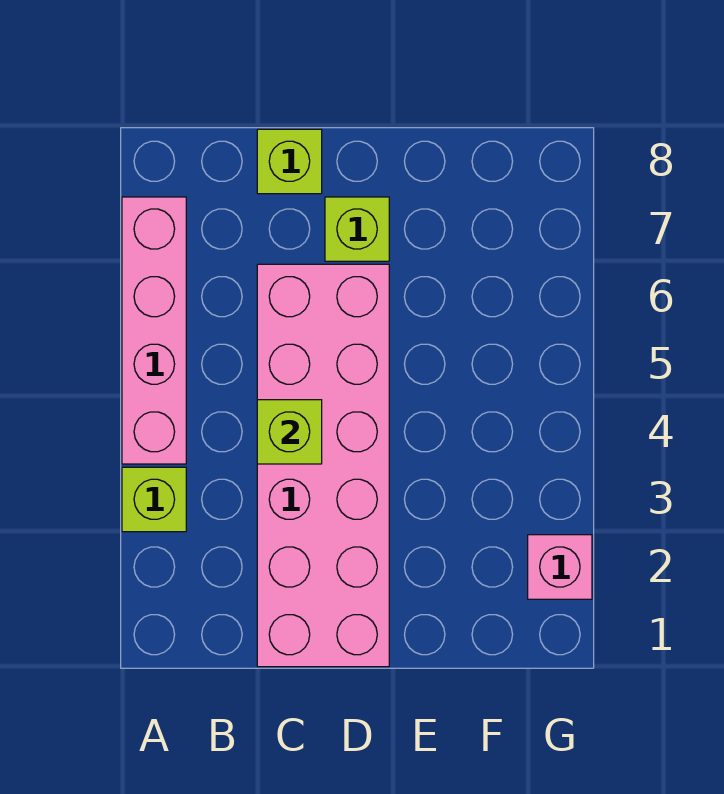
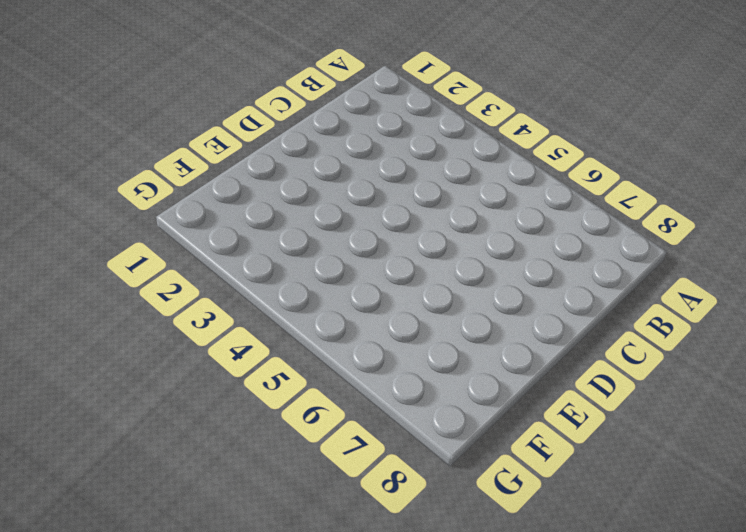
none -> lime brick A3 level 1
none -> pink brick A4:A7 level 1

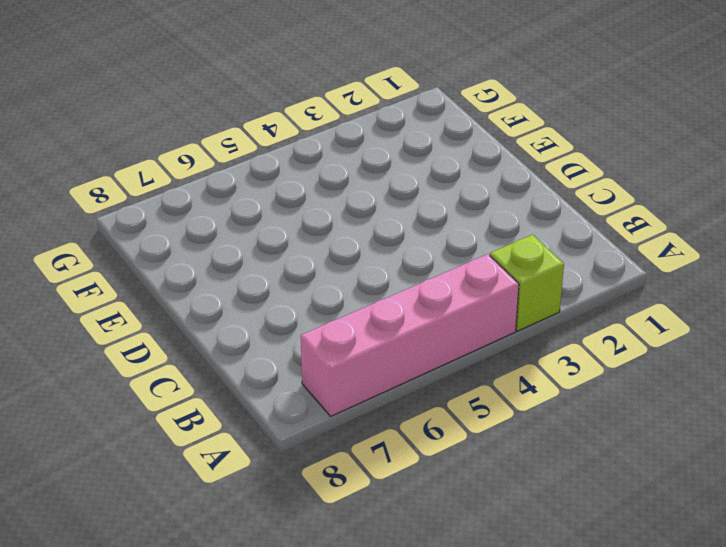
none -> pink brick C1:D6 level 1
none -> lime brick C8 level 1

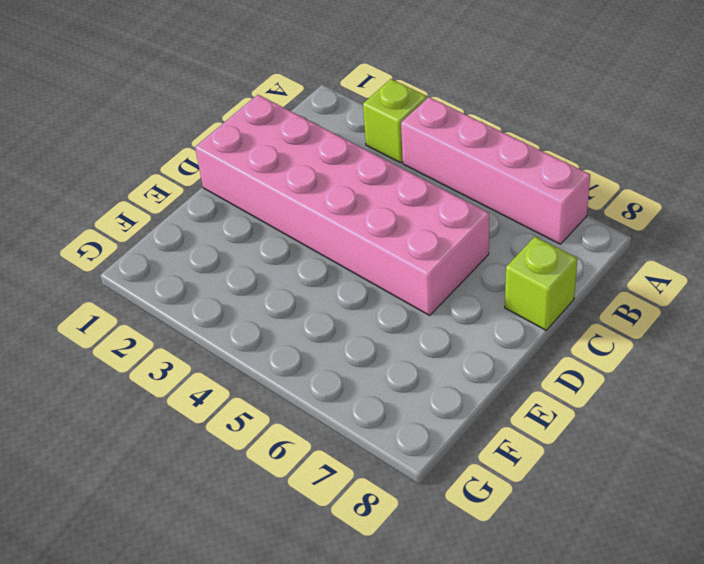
none -> lime brick D7 level 1
none -> pink brick G2 level 1

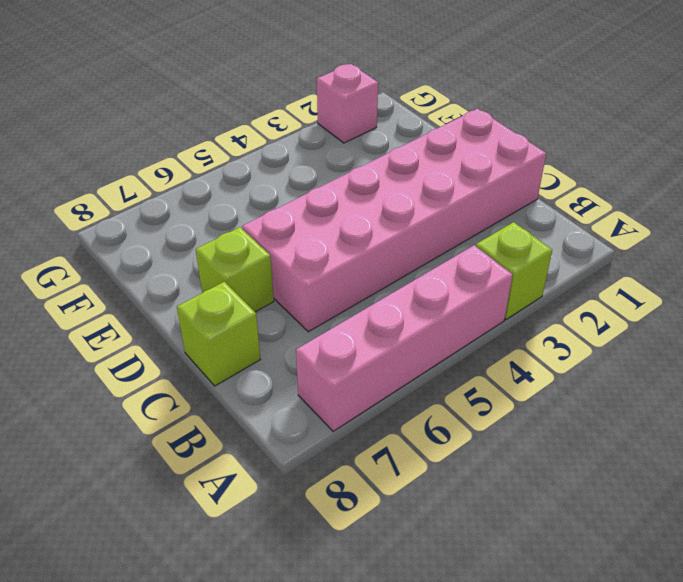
none -> lime brick C4 level 2

